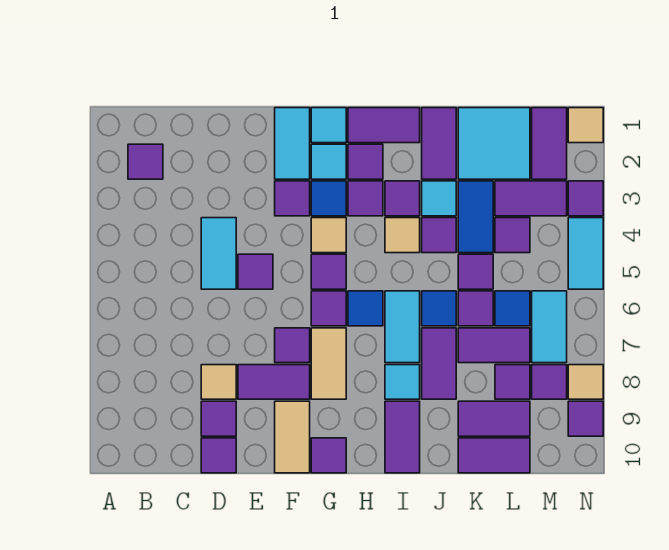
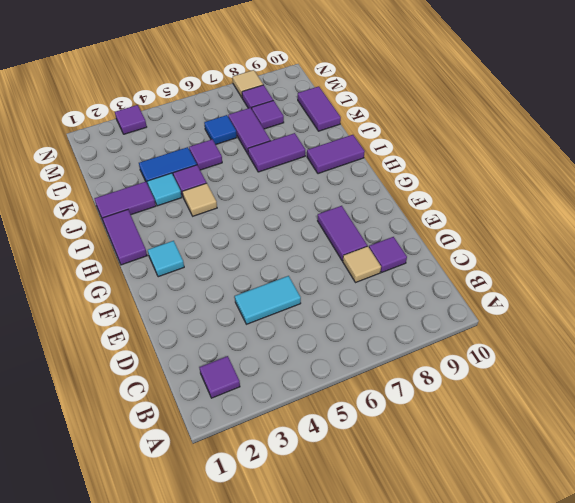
none -> purple tile D10 level 1
none -> purple tile E5 level 1
none -> cyan tile F1:F2 level 1
none -> purple tile F3 level 1

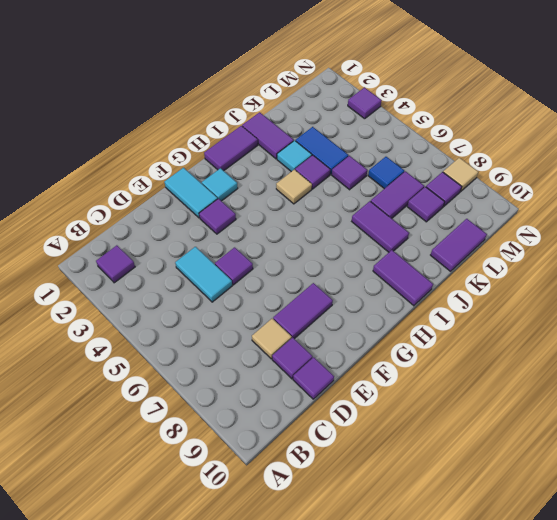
none -> purple tile F7 level 1
none -> tan tile F9:F10 level 1
none -> cyan tile G1 level 1
none -> blue tile G3 level 1

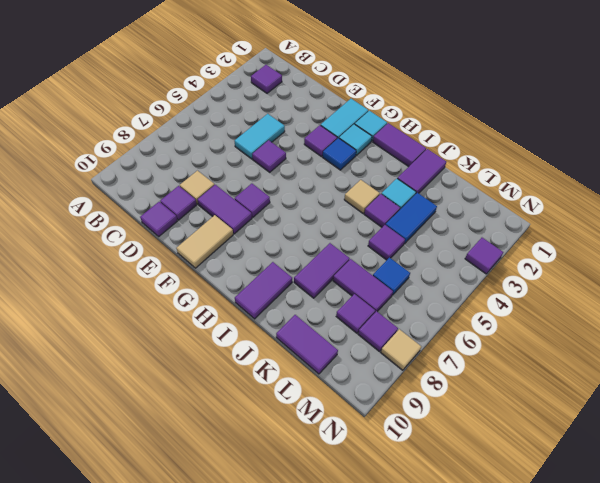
none -> tan tile G4 level 1
none -> purple tile G5 level 1
none -> purple tile G6 level 1
none -> tan tile G7:G8 level 1

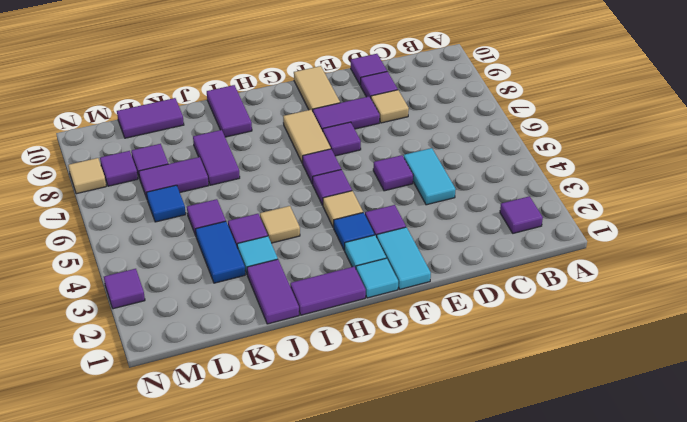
none -> purple tile G10 level 1
none -> purple tile H2 level 1
none -> purple tile H3 level 1
none -> blue tile H6 level 1

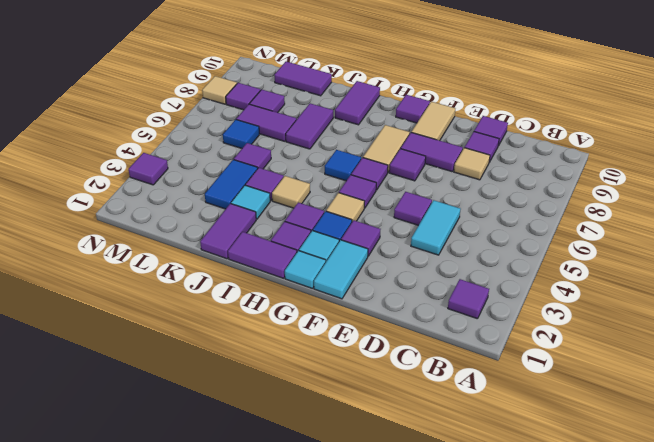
none -> purple tile I3 level 1
none -> cyan tile I6:I7 level 1
none -> cyan tile I8 level 1
none -> blue tile J6 level 1

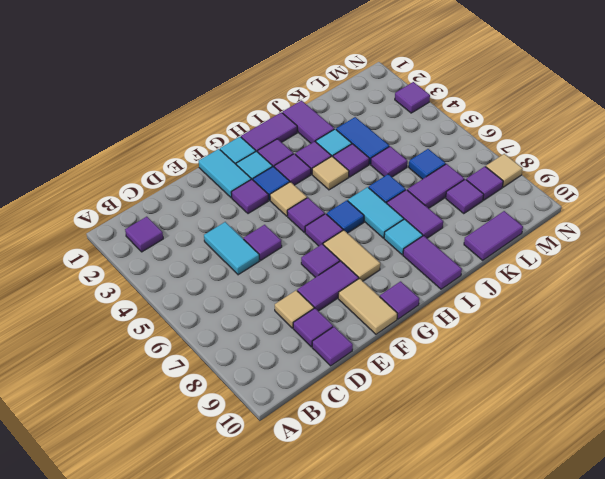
none -> cyan tile K1:L2 level 1
none -> purple tile K6 level 1
none -> purple tile K9:L9 level 1
none -> purple tile L3:M3 level 1

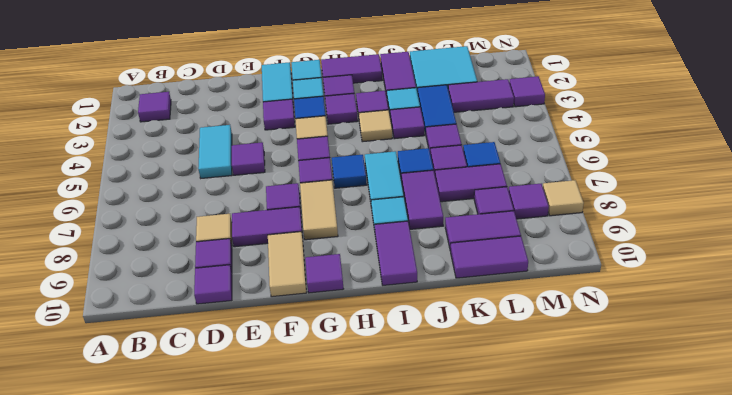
none -> purple tile L4 level 1
none -> purple tile M1:M2 level 1
none -> cyan tile M6:M7 level 1
none -> tan tile N1 level 1

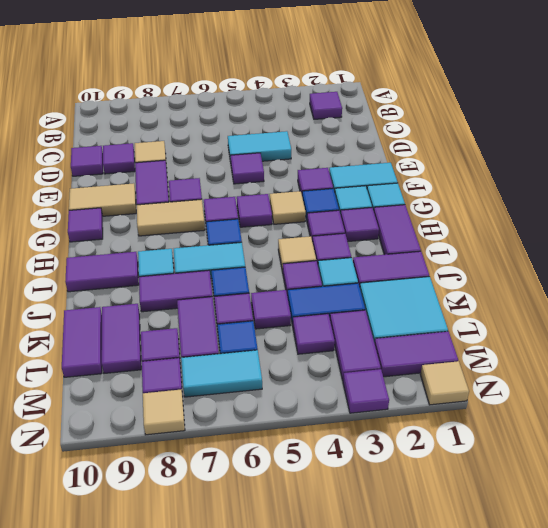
none -> cyan tile N4:N5 level 1
none -> purple tile N9 level 1

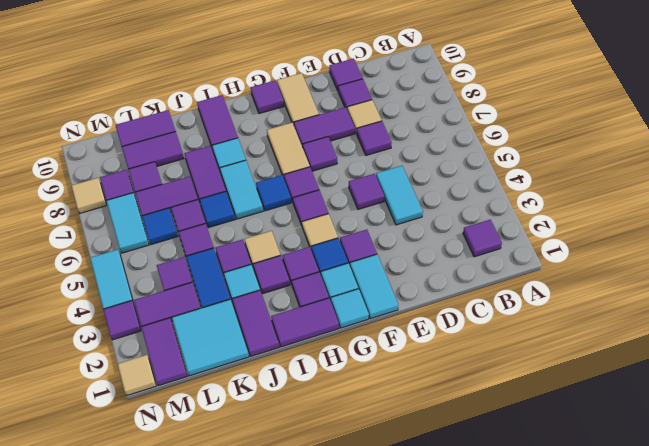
purple tile D7 level 1 -> purple tile N9 level 1

